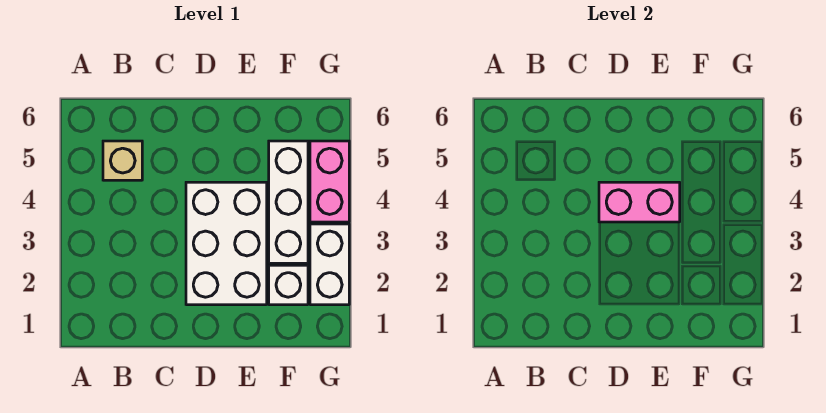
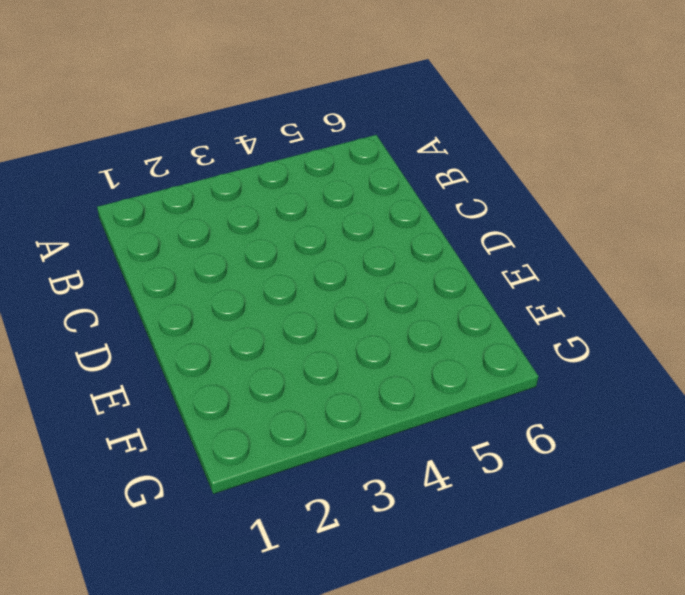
none -> tan brick B5 level 1
none -> white brick D2:E4 level 1

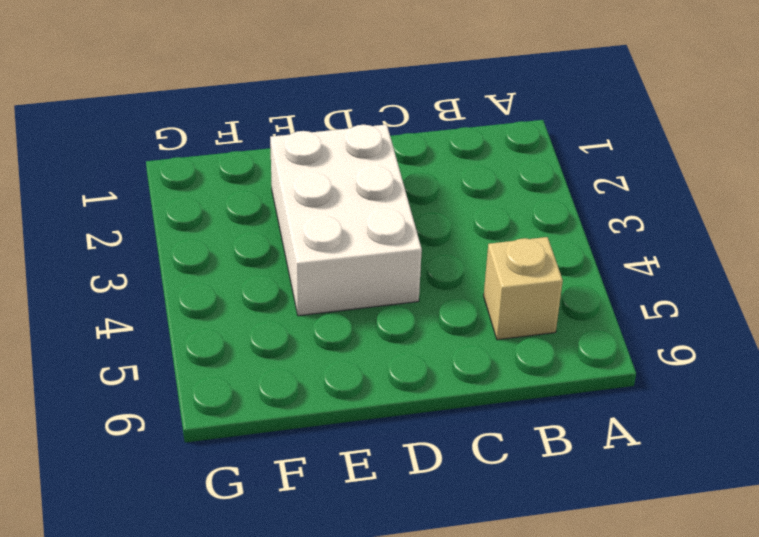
none -> white brick F2 level 1
none -> white brick F3:F5 level 1

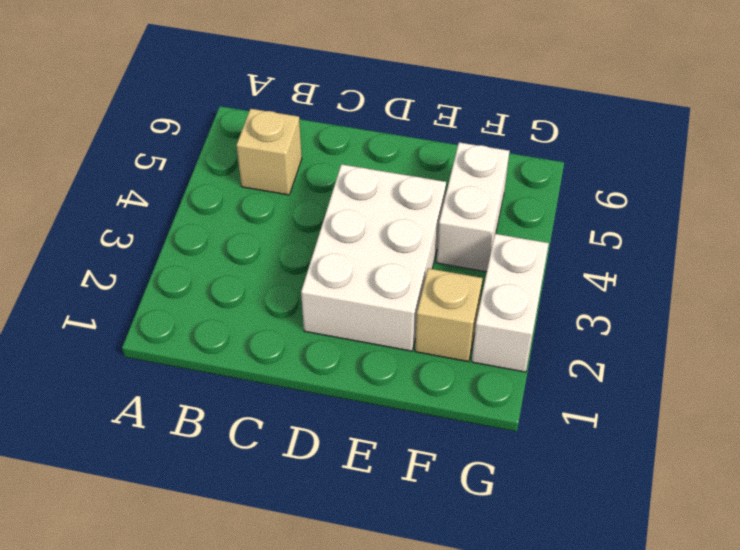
tan brick F2 level 1 -> white brick F2 level 1
white brick F4:F5 level 1 -> white brick F3:F5 level 1
none -> pink brick G4:G5 level 1
none -> pink brick D4:E4 level 2

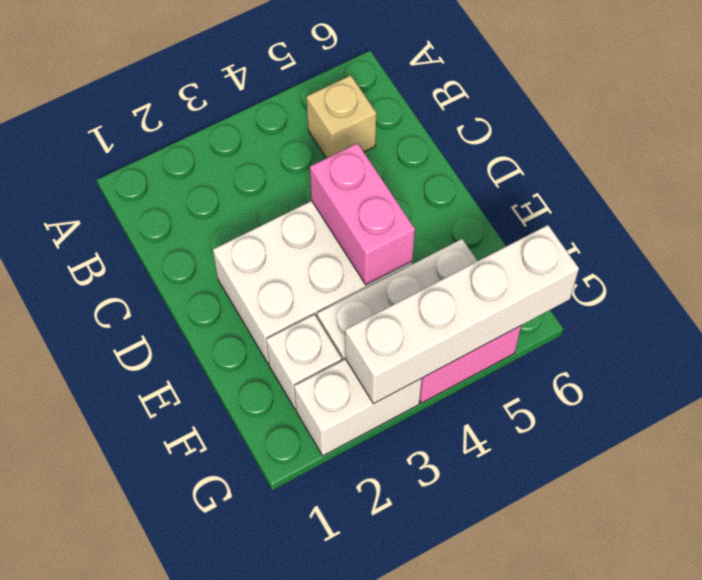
white brick G3:G6 level 2 -> none

